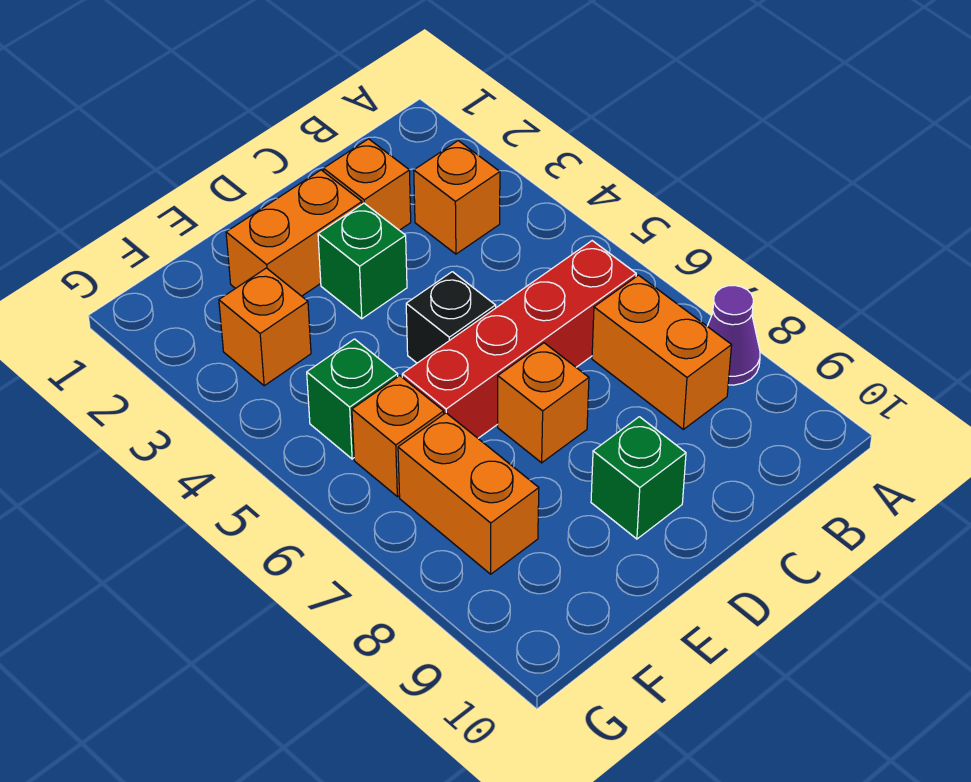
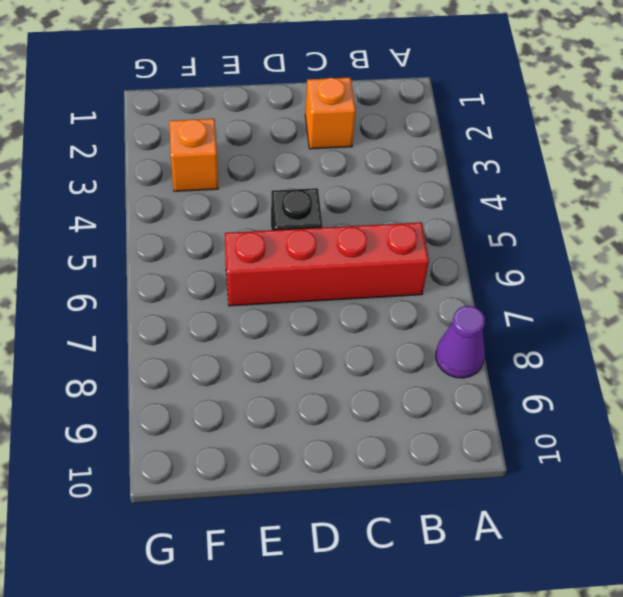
none -> orange brick B3 level 1
none -> orange brick B7:B8 level 1
none -> orange brick D2:E2 level 1

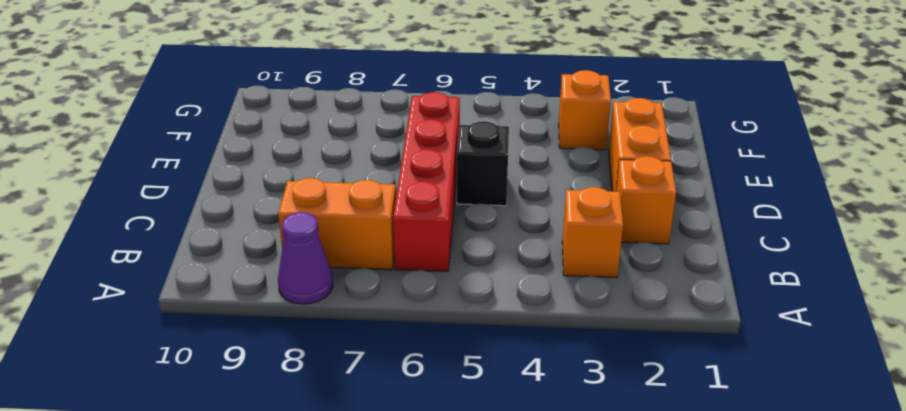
none -> green brick D3 level 1
none -> orange brick D7 level 1
none -> green brick D9 level 1

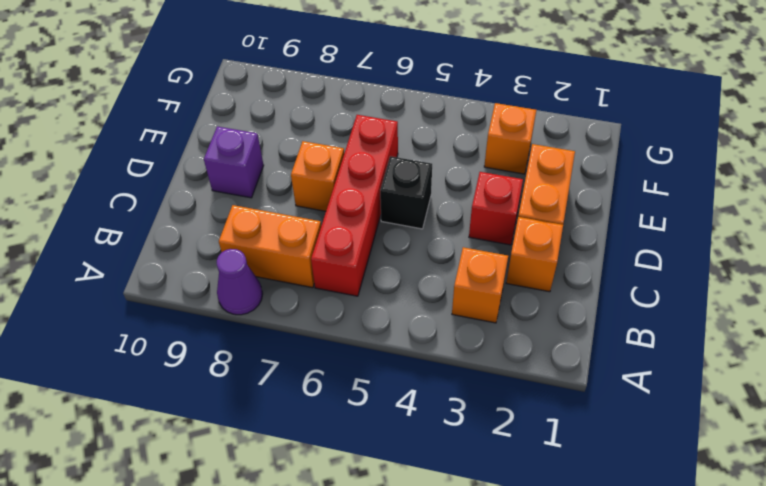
red brick D3 level 1 -> green brick D3 level 1
purple brick D9 level 1 -> green brick D9 level 1
none -> green brick F5 level 1
none -> orange brick F6 level 1
none -> orange brick F7:F8 level 1

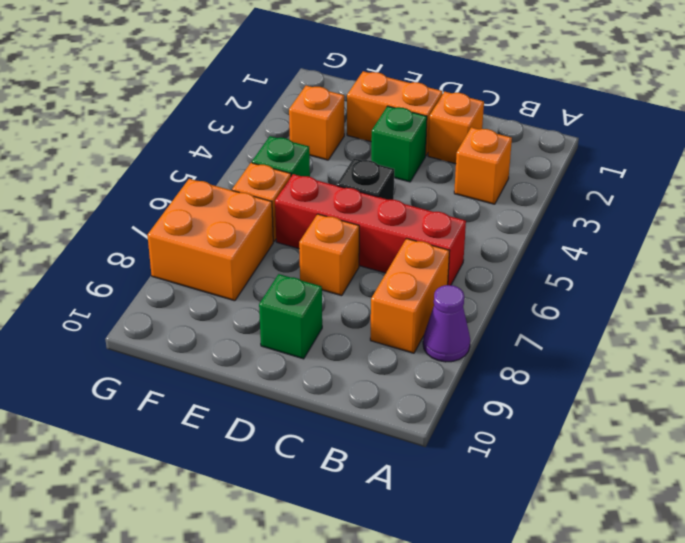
orange brick F7:G8 level 1 -> orange brick F7:F8 level 1

